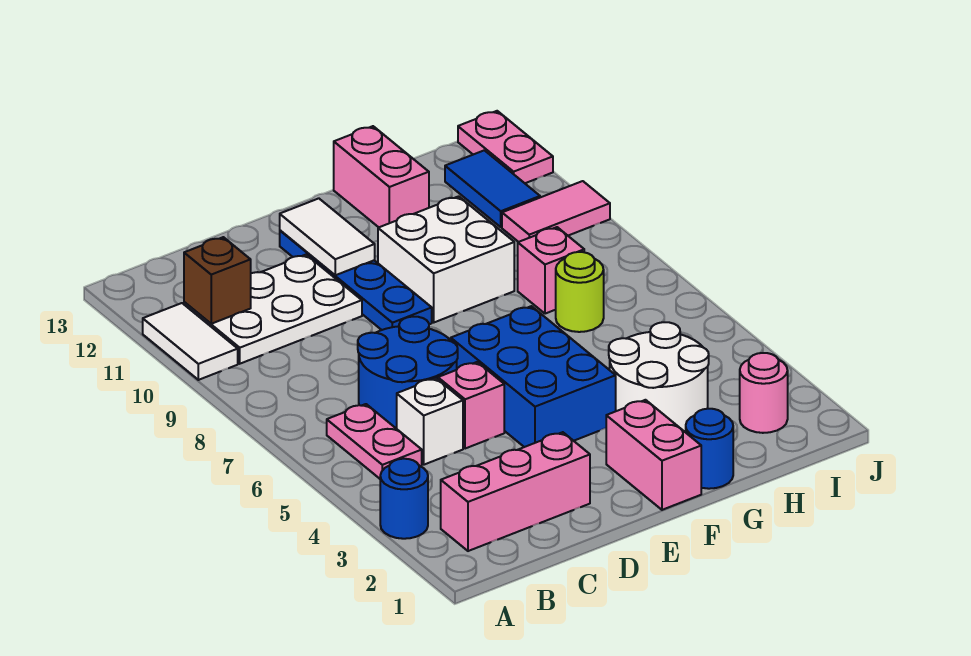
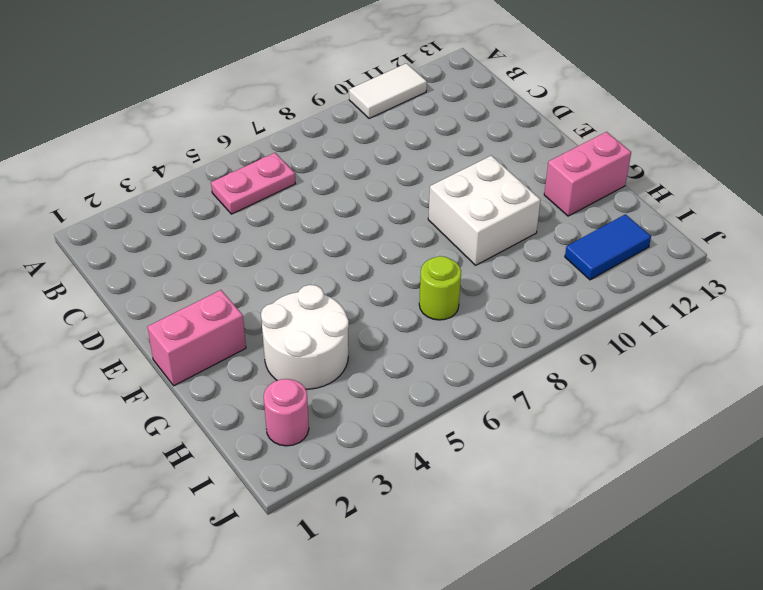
none -> blue round brick A3 level 1
none -> pink brick B2:D2 level 1
none -> white plate B10:D11 level 1

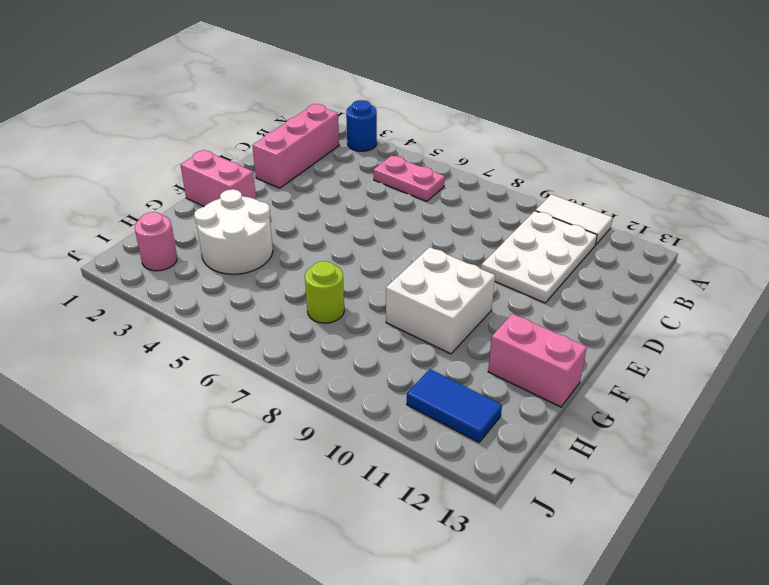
none -> white brick C5 level 1
none -> blue round brick C6:D7 level 1
none -> pink brick D5 level 1

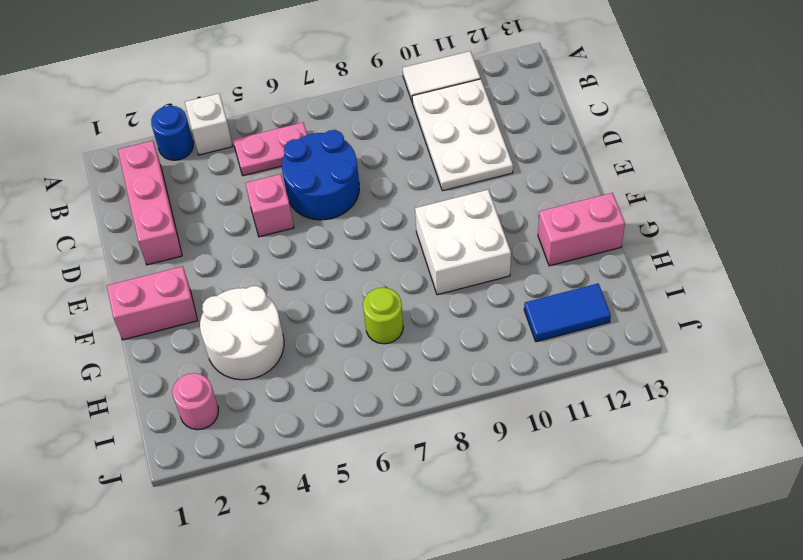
white brick A4 level 1 -> white brick C5 level 1
none -> blue brick E4:F6 level 1
none -> blue plate E9:E12 level 1
none -> blue round brick G1 level 1

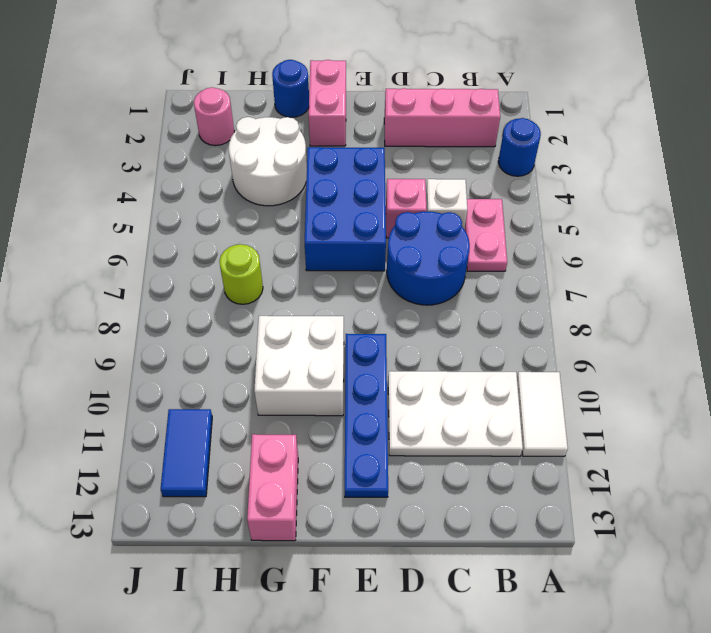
none -> pink brick H8 level 1
none -> pink tile I10:J10 level 1
none -> pink plate J12:J13 level 1

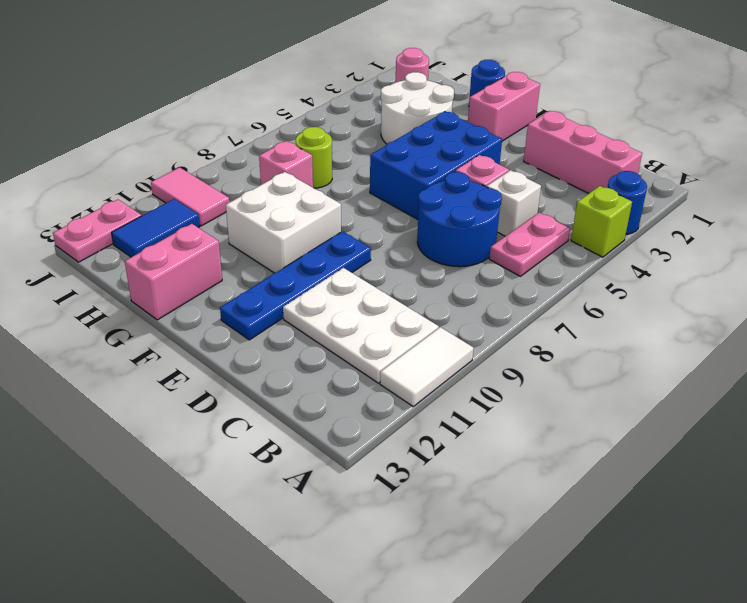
lime brick A4 level 1 -> none
none -> brown brick B11 level 2
none -> white tile E11:E12 level 2

